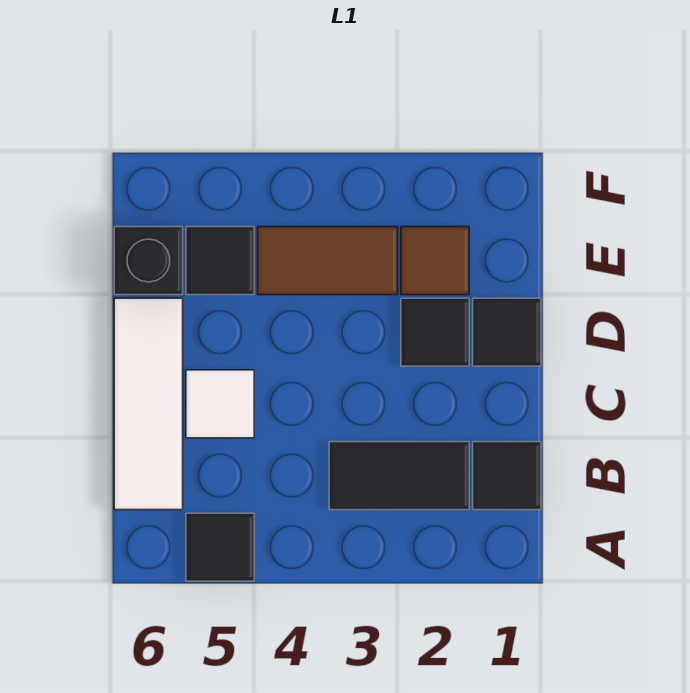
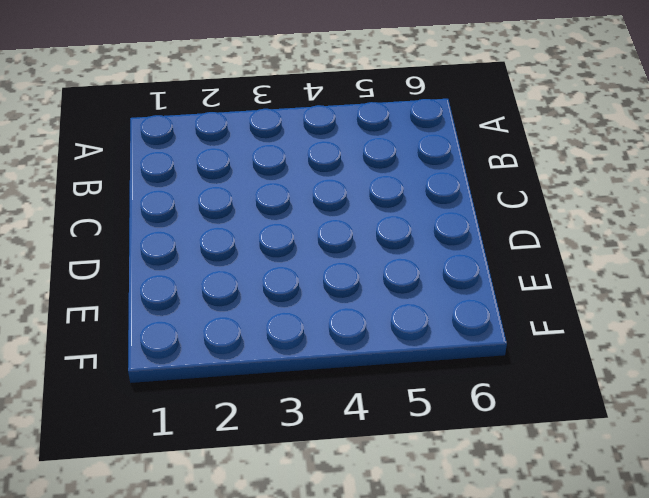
none -> black tile A5 level 1
none -> black tile B1 level 1

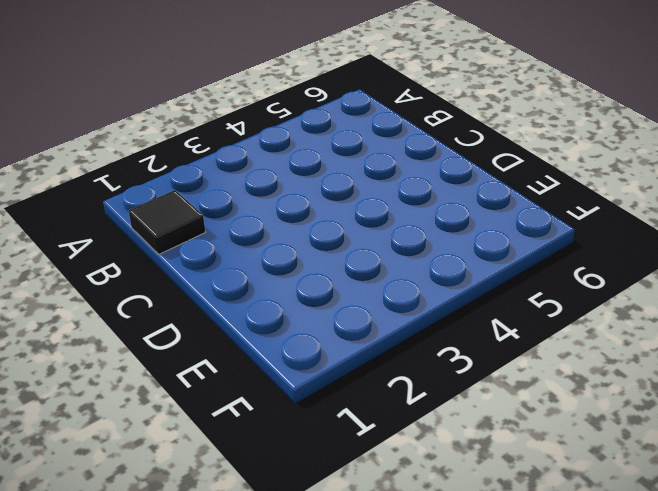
none -> black tile A5 level 1
none -> black tile B2:B3 level 1

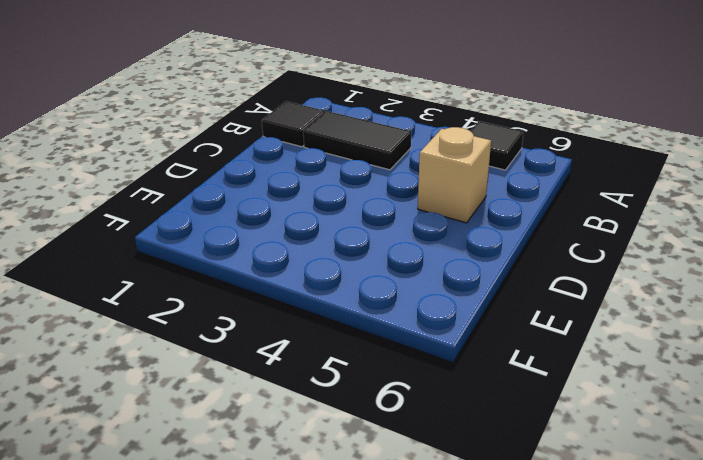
tan brick C5 level 1 -> white tile C5 level 1
none -> white tile B6:D6 level 1
none -> black tile D1 level 1

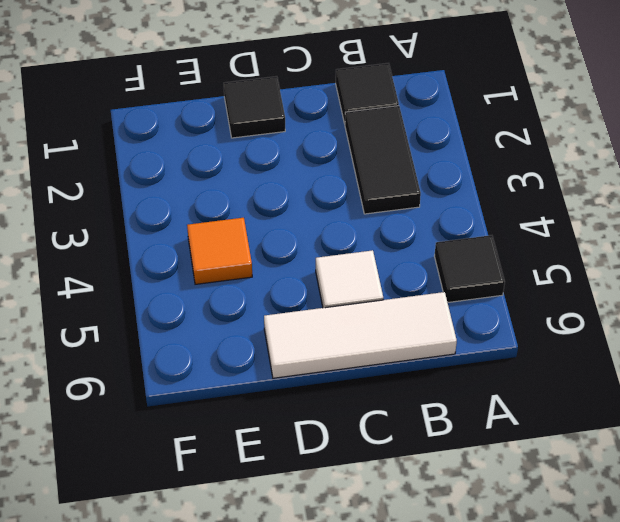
orange tile E4 level 1 -> brown tile E3:E4 level 1
none -> black tile D2 level 1
none -> brown tile E2 level 1

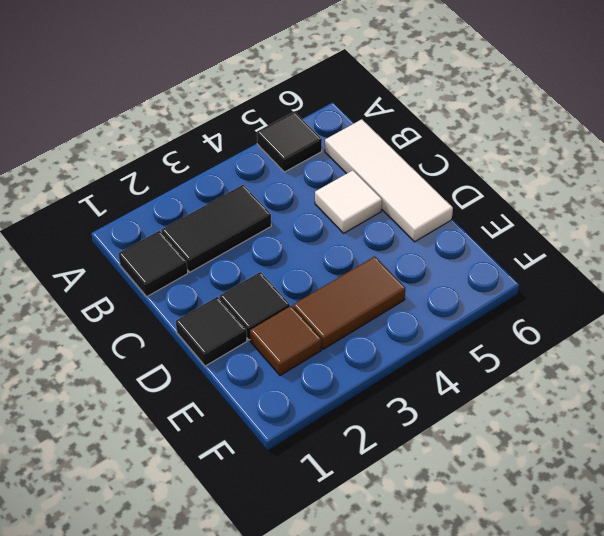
none -> black tile E5 level 1
none -> black brick E6 level 1

